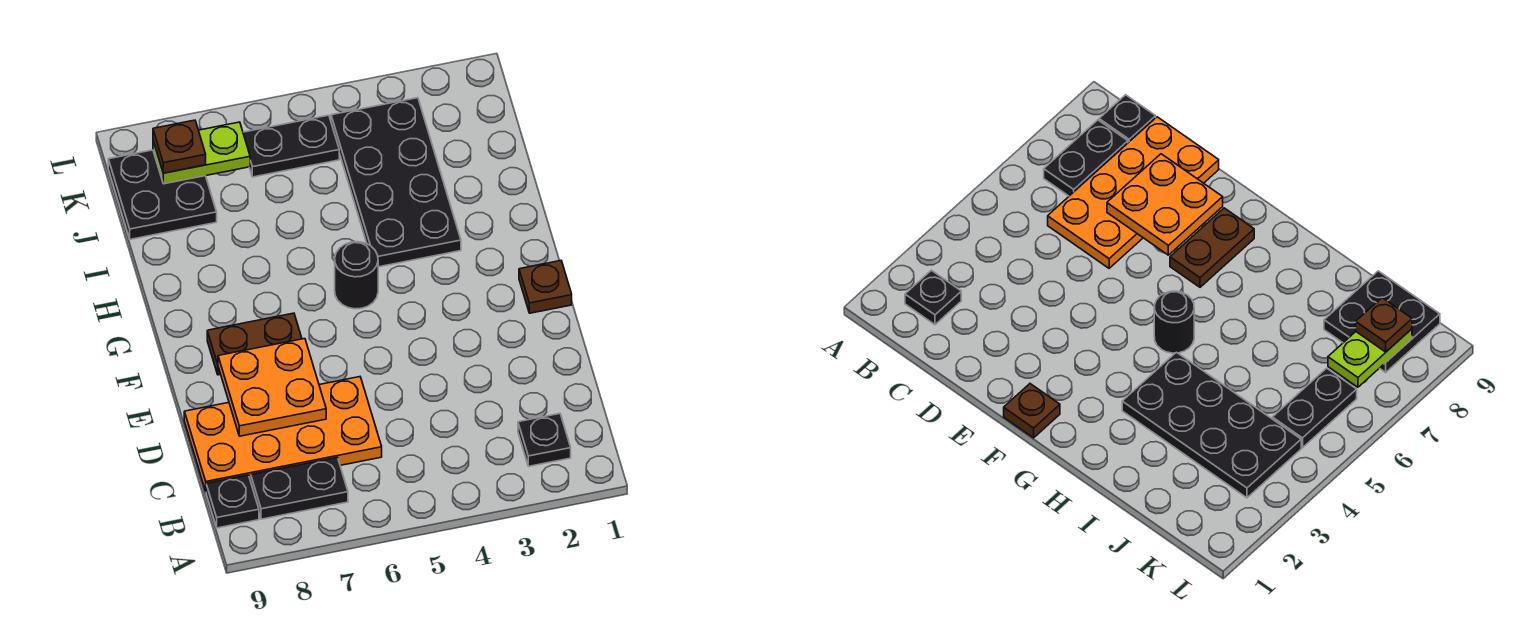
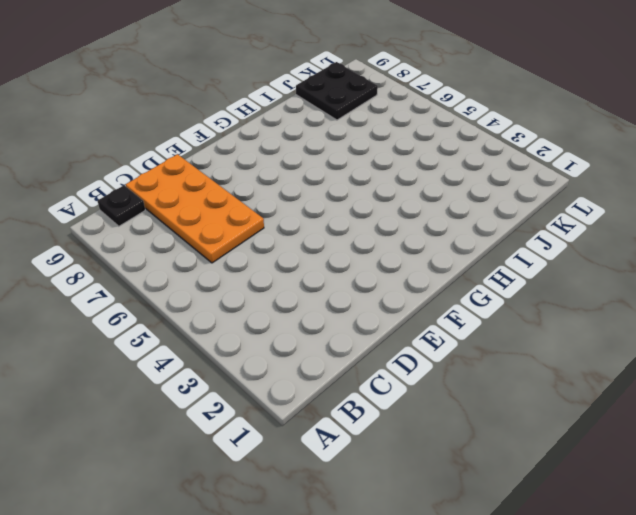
none -> black plate B2 level 1
none -> black plate B7:B8 level 1
none -> brown plate F1 level 1

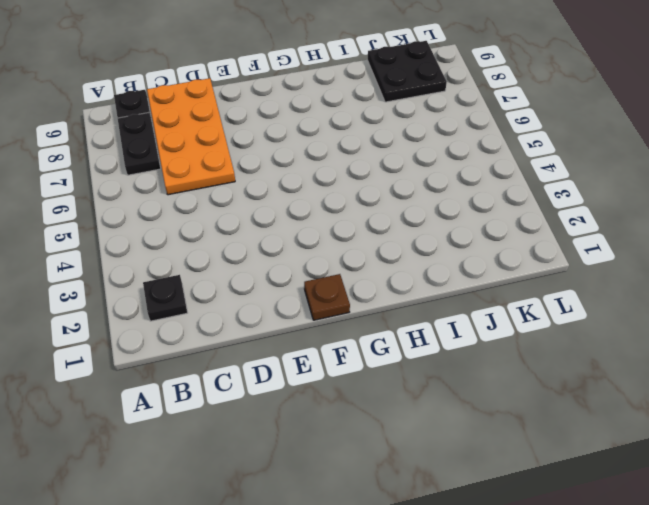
none -> brown plate F7:F8 level 1
none -> black round brick G5 level 1
none -> black plate H3:K4 level 1

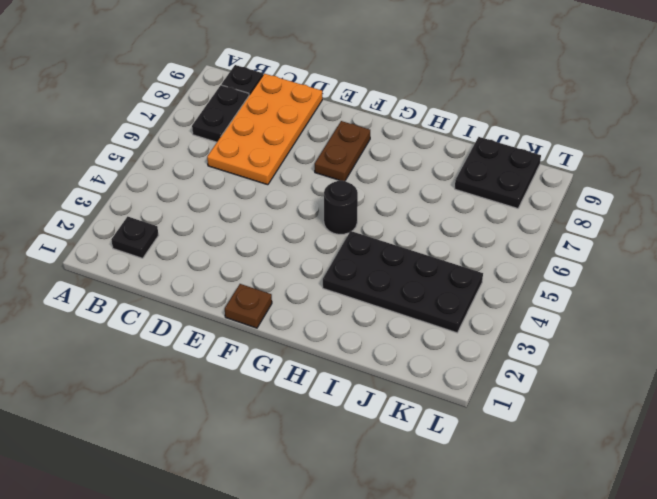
none -> black plate K5:K6 level 1
none -> orange plate D7:E8 level 2
none -> lime plate K7:K8 level 2

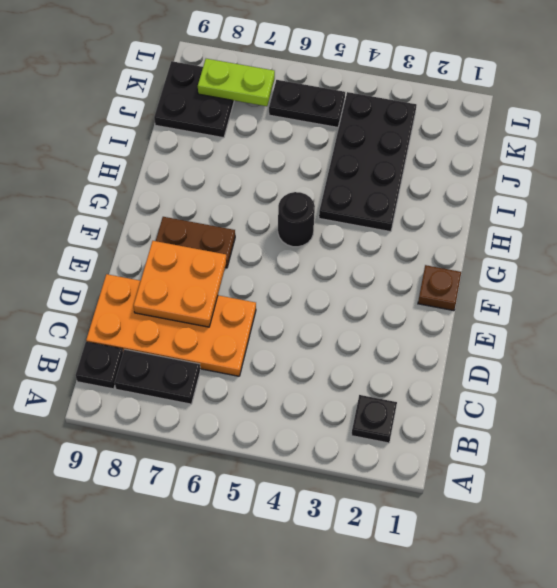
none -> brown plate K8 level 3

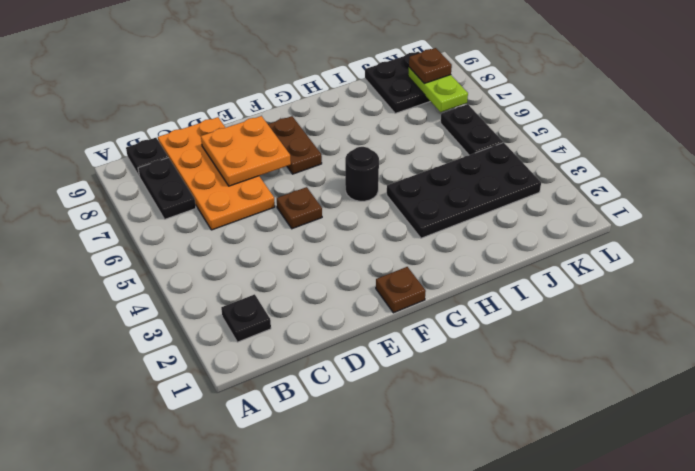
brown plate E5 level 1 -> none

